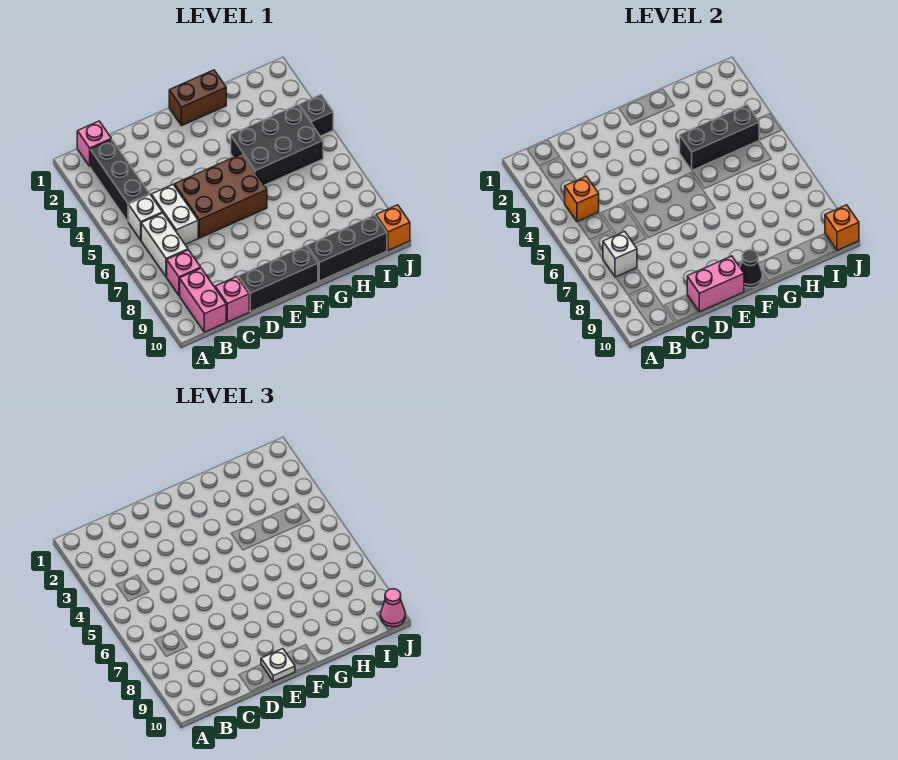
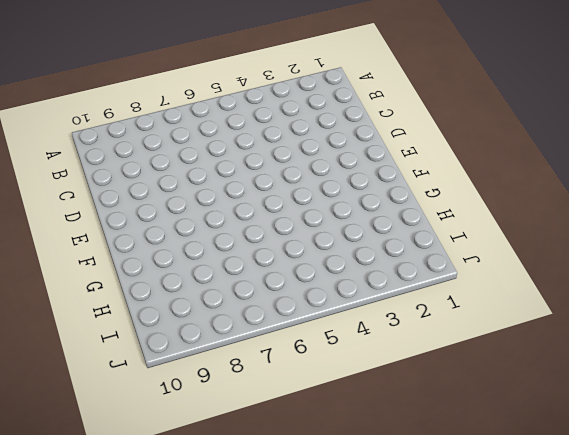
none -> pink brick B1 level 1
none -> black brick B2:B4 level 1
none -> white brick B5 level 1

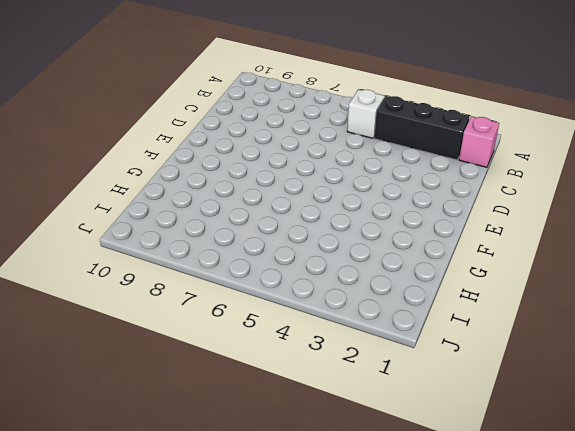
none -> white brick B6:B7 level 1
none -> pink brick B8 level 1
none -> pink brick B9:B10 level 1

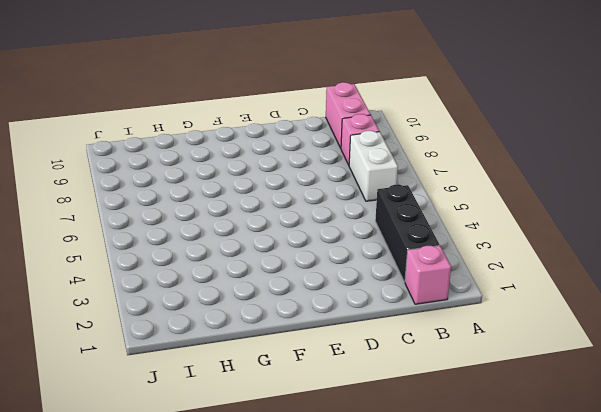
none -> white brick B5 level 1
none -> white brick C5:C6 level 1
none -> pink brick C10 level 1

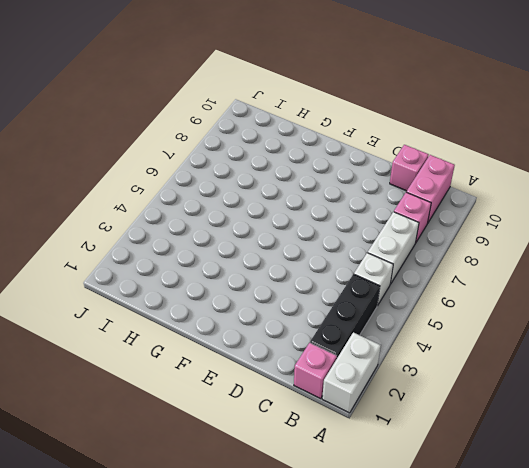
white brick A1:A2 level 1 -> white brick C5:C6 level 1
none -> brown brick D5:F6 level 1
none -> black brick D10:F10 level 1
none -> brown brick F1:G1 level 1

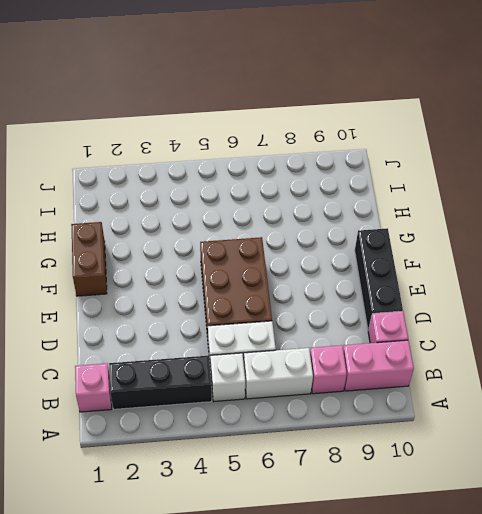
none -> black brick G4:I5 level 1
none -> black brick G10:I10 level 1
none -> black brick J4 level 1

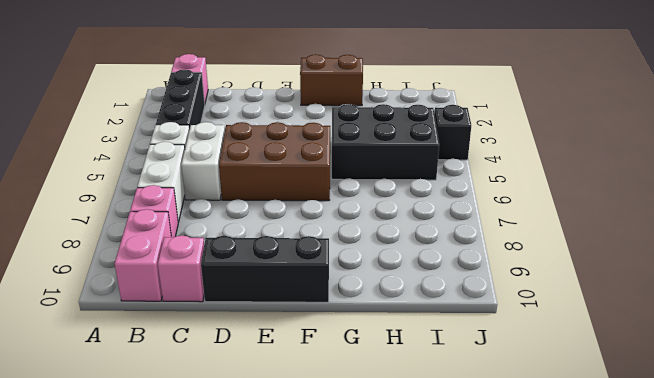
none -> black brick G10:I10 level 1
none -> orange brick J10 level 1
none -> orange brick B4 level 2

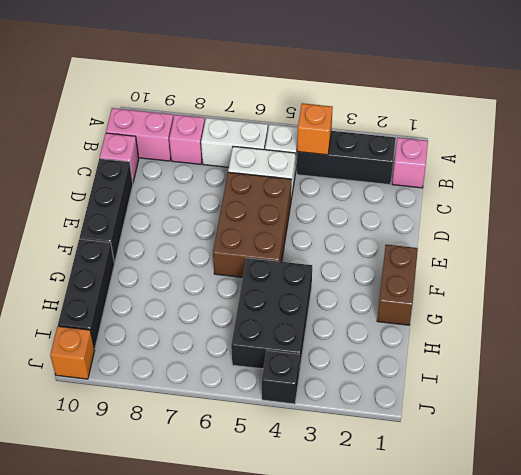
none -> white brick B7 level 2
none -> pink brick D10:E10 level 2
none -> black cone F10 level 2

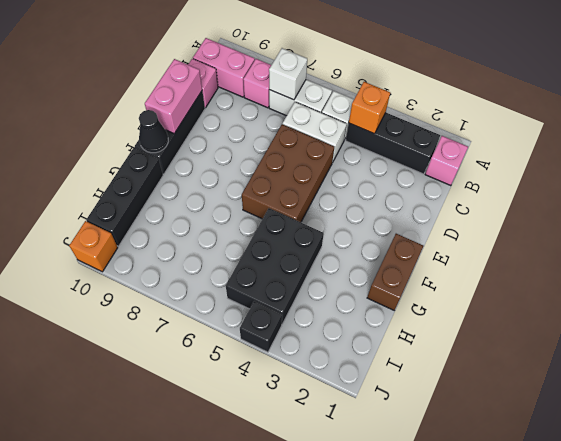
none -> black brick G4:I4 level 2
none -> orange brick J10 level 2
none -> white plate E10 level 3

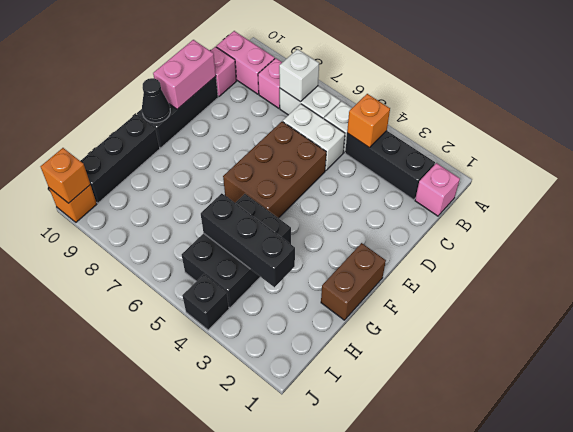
black brick H3:H5 level 2 -> black brick G4:I4 level 2
none -> white plate E10 level 3
none -> pink cone J10 level 3

